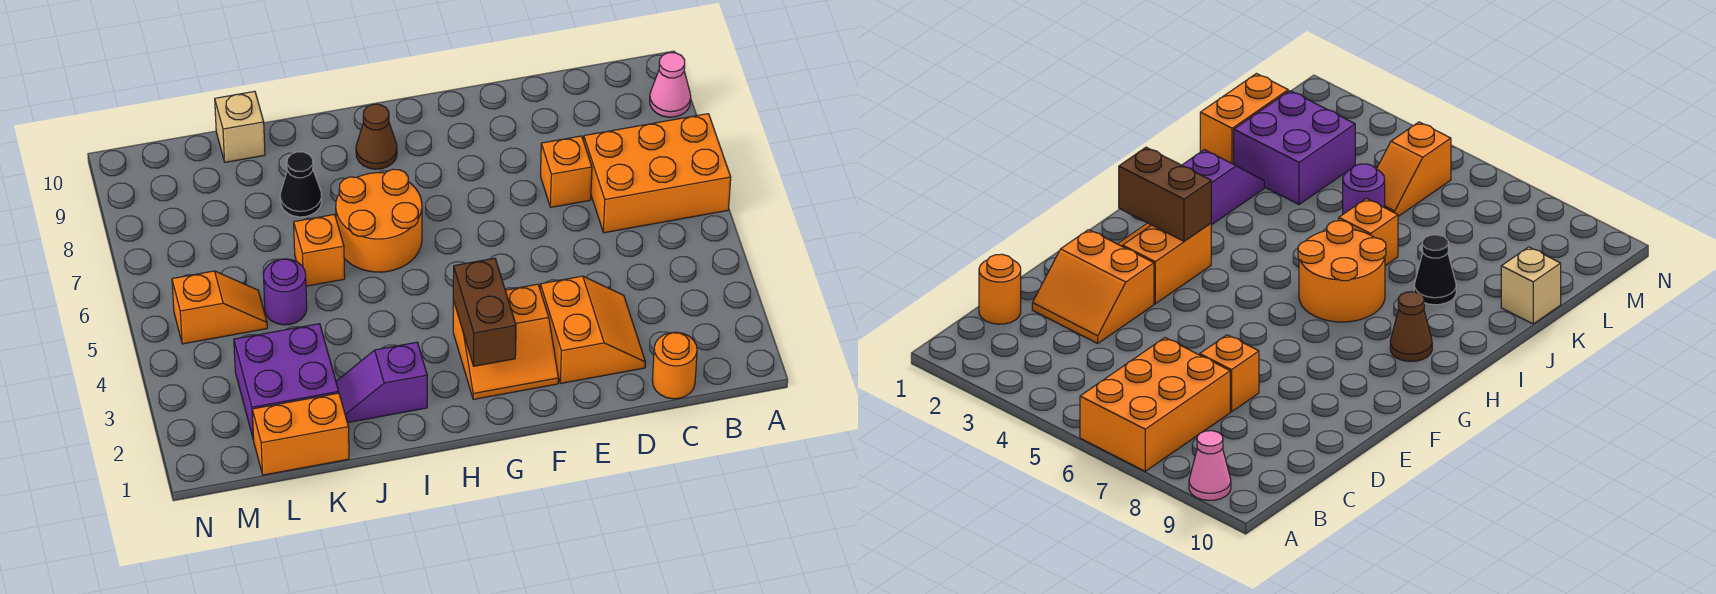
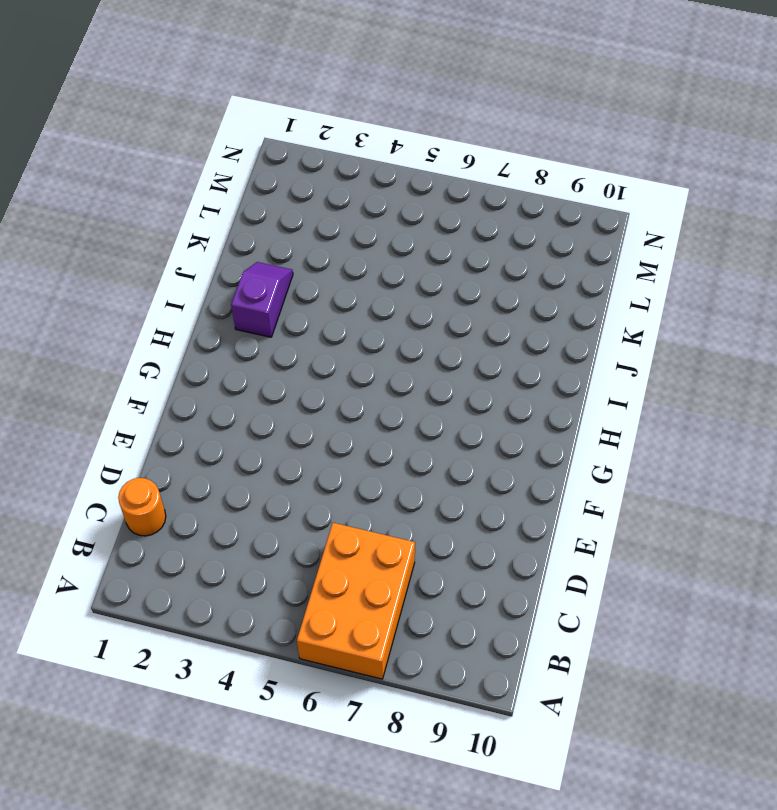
none -> pink cone A9 level 1
none -> orange slope D2:E3 level 1 top E
none -> orange brick D7 level 1

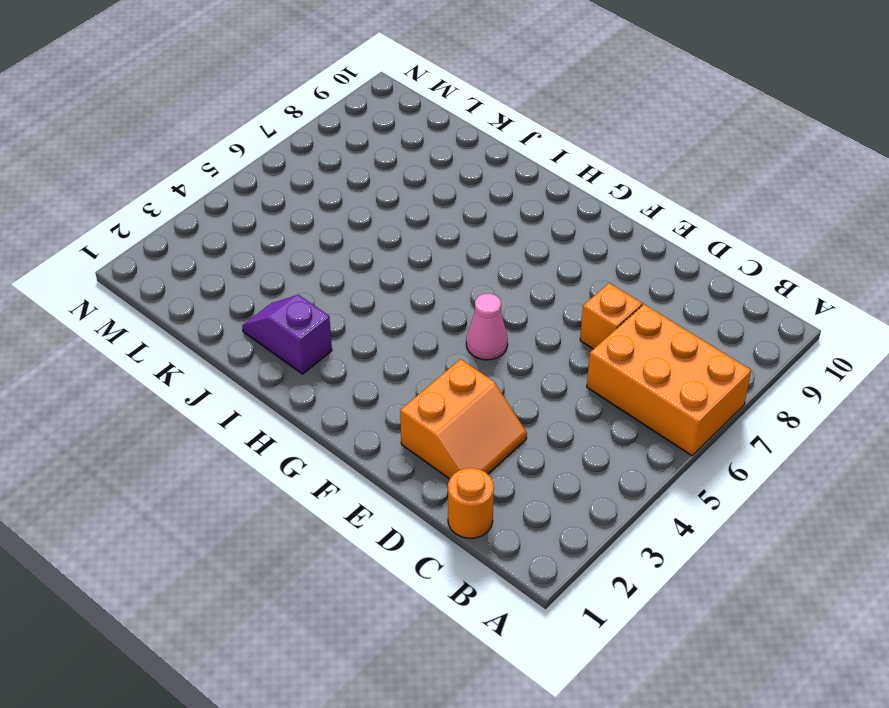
pink cone F5 level 1 -> pink cone A9 level 1
none -> orange slope F2:G3 level 1 top 3
none -> orange round brick H6:I7 level 1
none -> brown cone H9 level 1

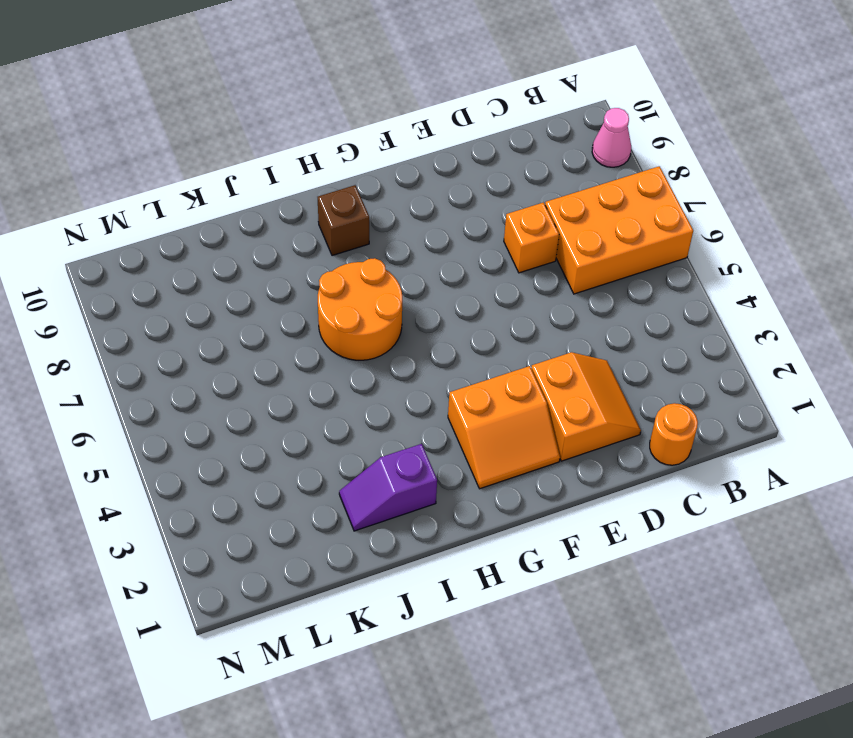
brown brick H9 level 1 -> brown cone H9 level 1
none -> orange brick J6 level 1
none -> black cone J8 level 1
none -> orange brick K1:L1 level 1

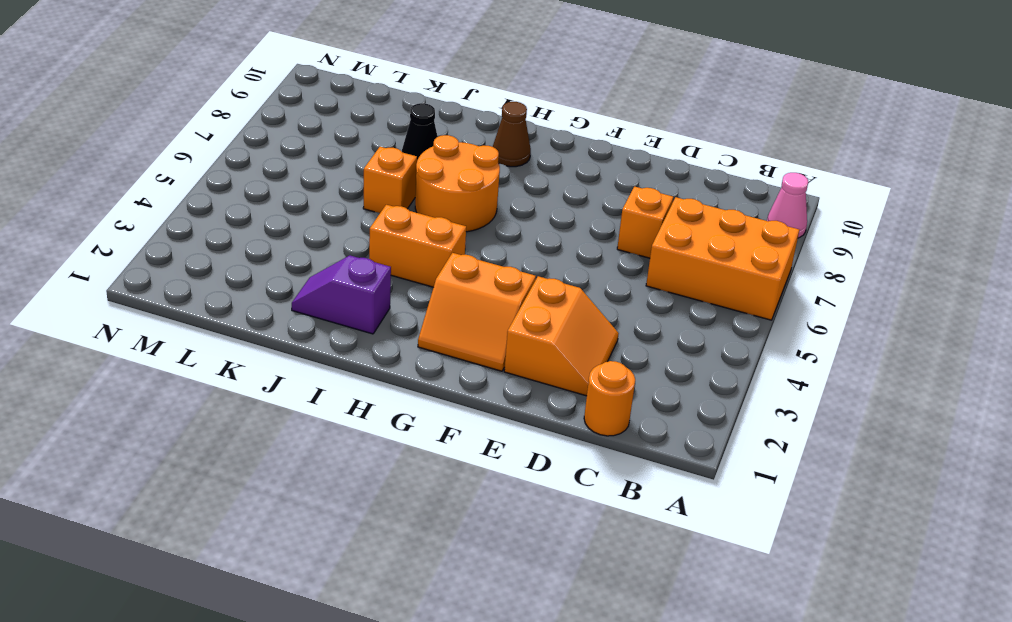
orange brick H4:I4 level 1 -> orange brick K1:L1 level 1
none -> purple brick K2:L3 level 1
none -> purple round brick K5 level 1
none -> tan brick K10 level 1

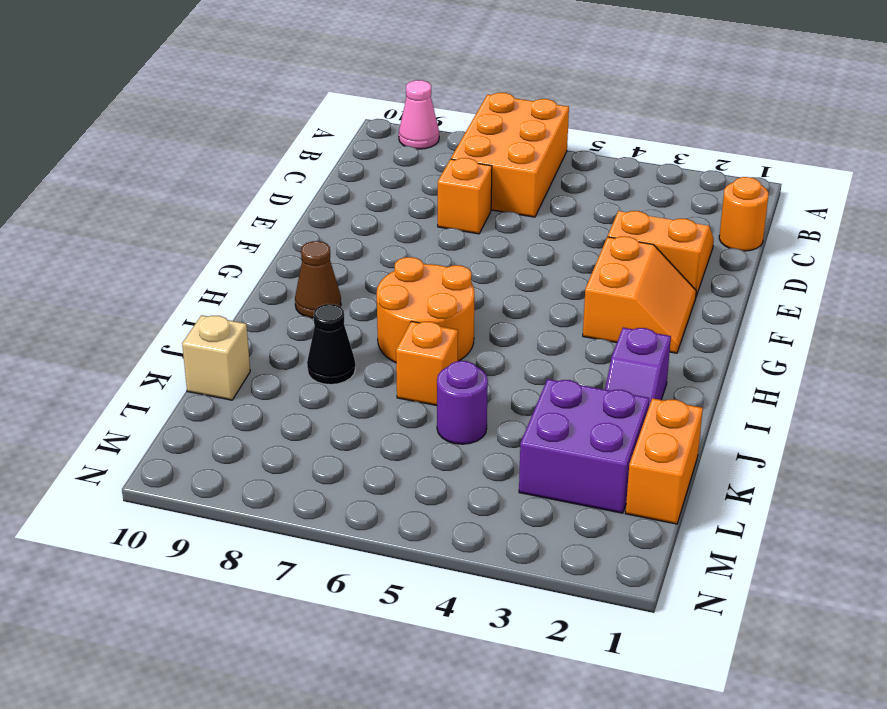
none -> orange slope L5:M5 level 1 top M
none -> brown brick G2:G3 level 2

